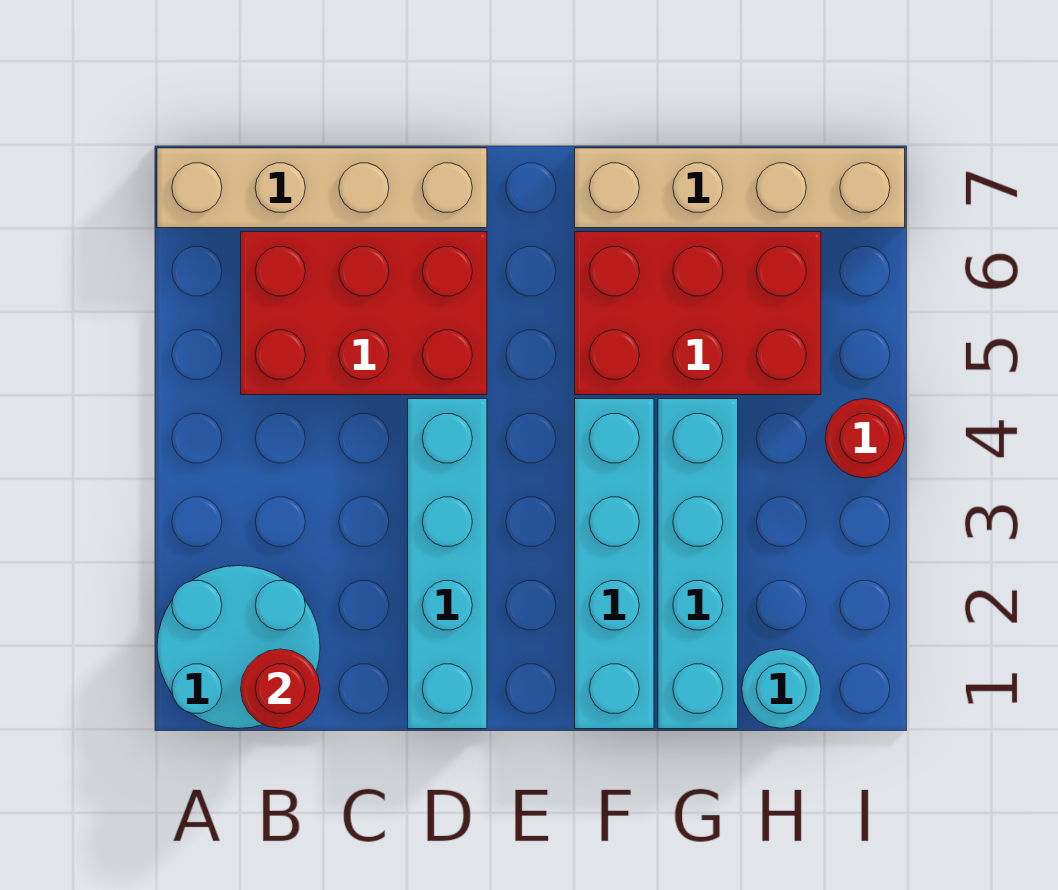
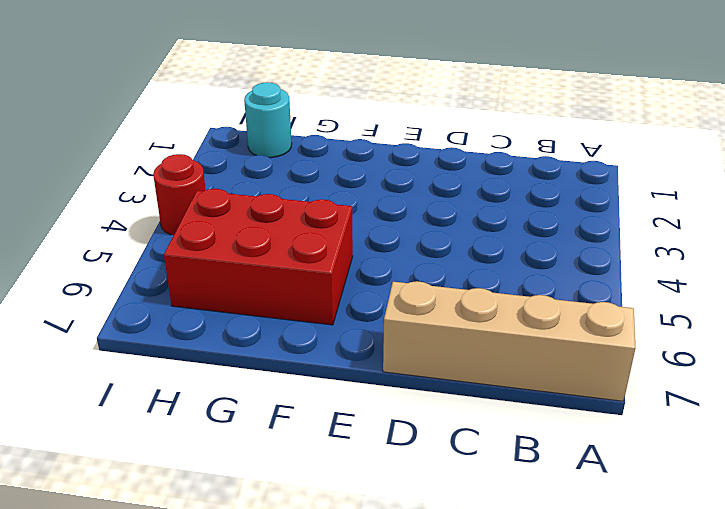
none -> cyan round brick A1:B2 level 1
none -> red brick B5:D6 level 1

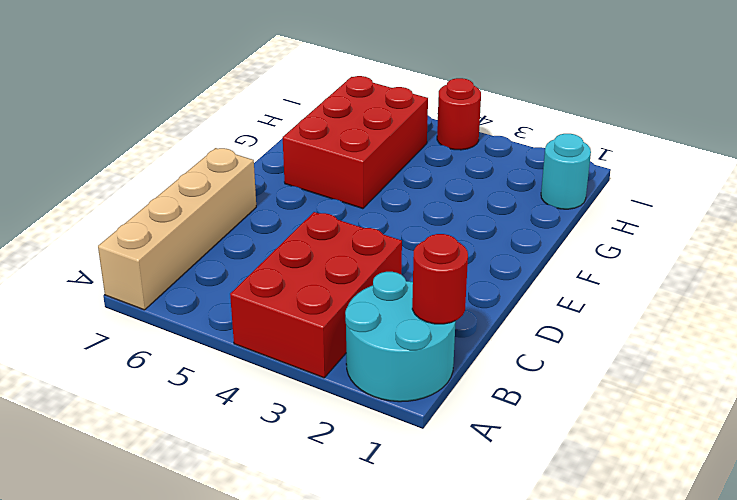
red brick A3:C4 level 1 -> red brick B5:D6 level 1
none -> cyan brick D1:D4 level 1
none -> cyan brick F1:F4 level 1

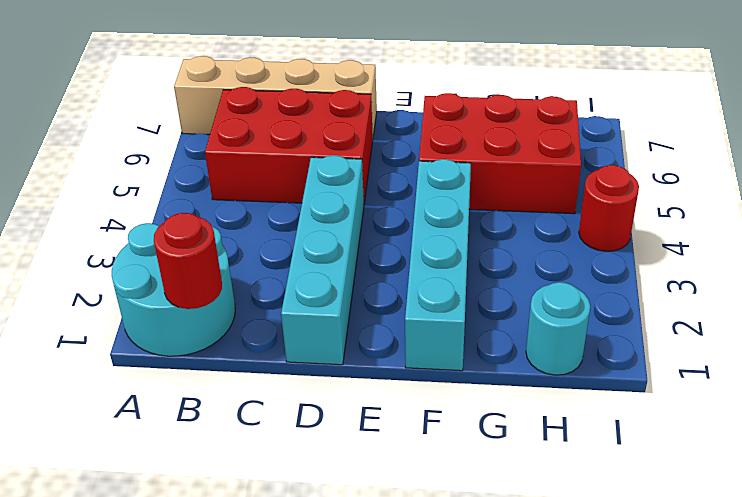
none -> tan brick F7:I7 level 1
none -> cyan brick G1:G4 level 1

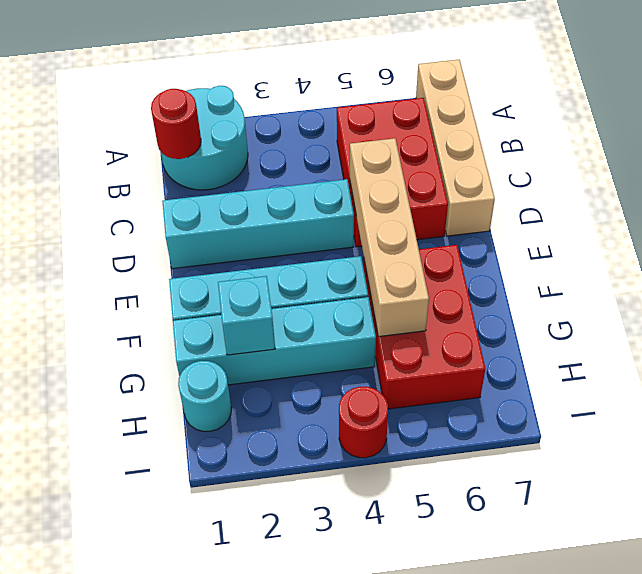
tan brick D5:G5 level 2 -> tan brick F7:I7 level 1
cyan brick G2 level 2 -> none

